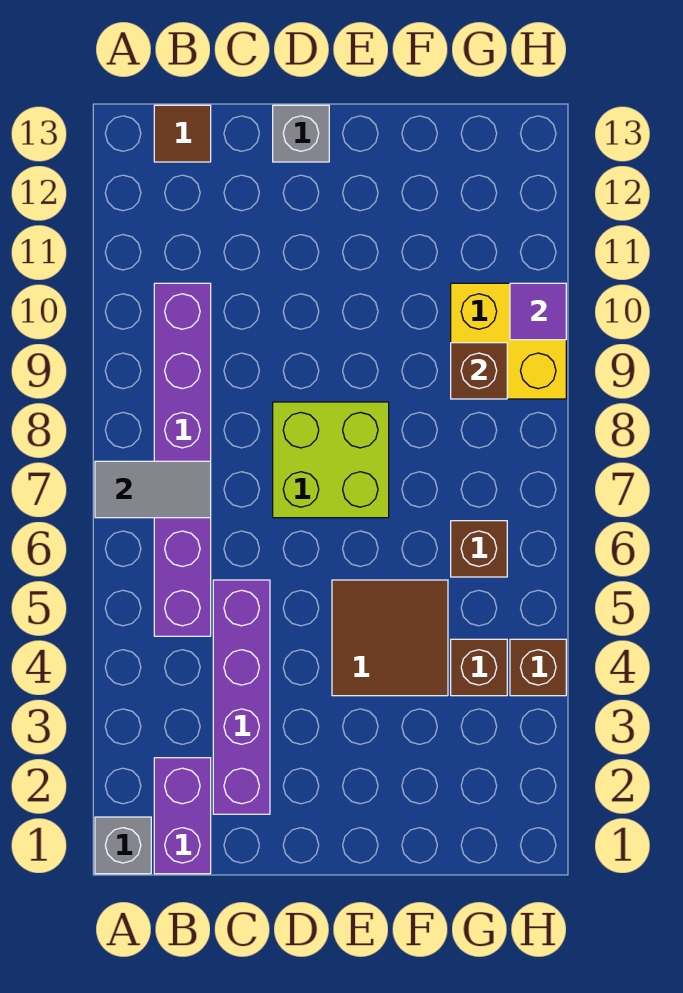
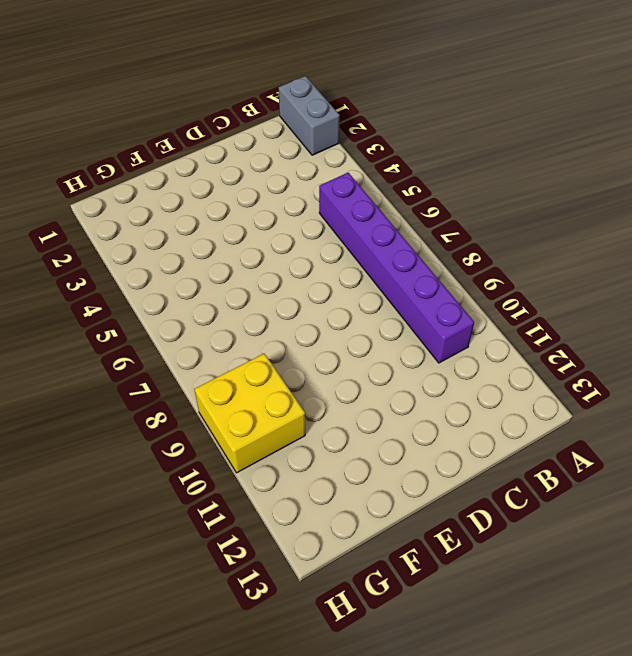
grey brick A1:A2 level 1 -> grey brick A1 level 1
none -> purple brick B1:B2 level 1
none -> brown tile B13 level 1
none -> purple brick C2:C5 level 1

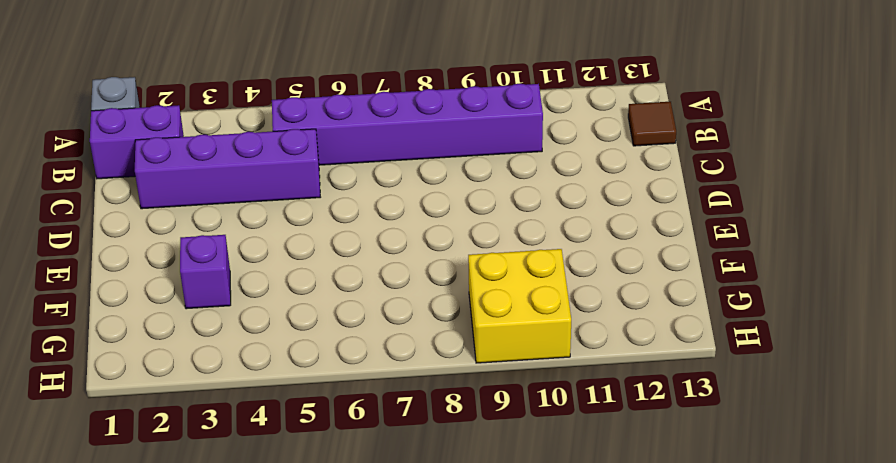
purple brick F3 level 1 -> none
none -> lime brick D7:E8 level 1
none -> grey brick D13 level 1
none -> brown tile E4:F5 level 1

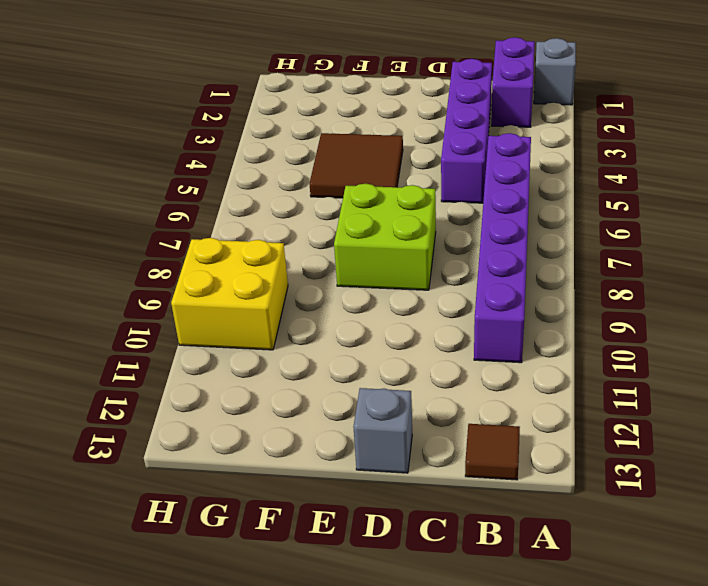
none -> brown brick G4 level 1
none -> brown brick G6 level 1
none -> brown brick H4 level 1

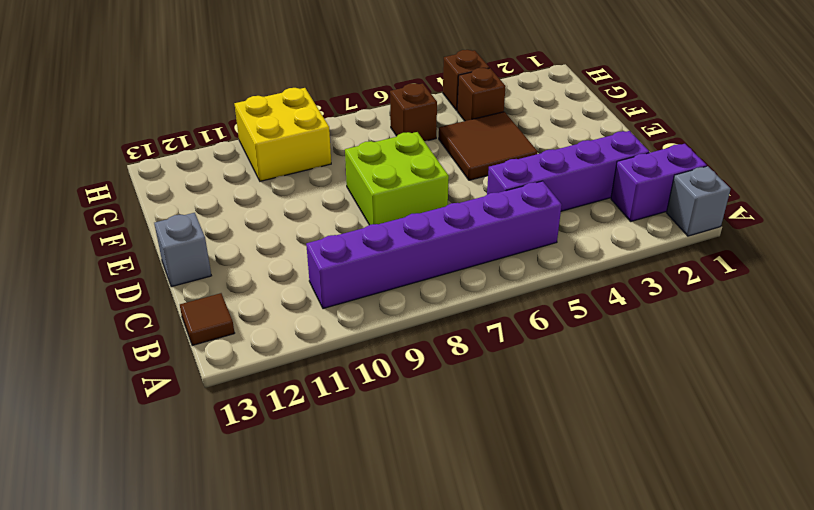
none -> grey tile A7:B7 level 2
none -> brown brick G9 level 2
none -> purple tile H10 level 2

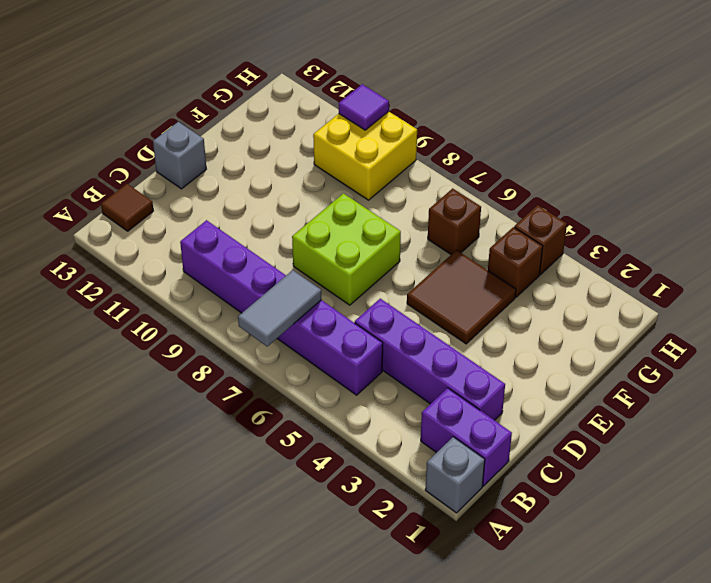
none -> brown brick G9 level 2

